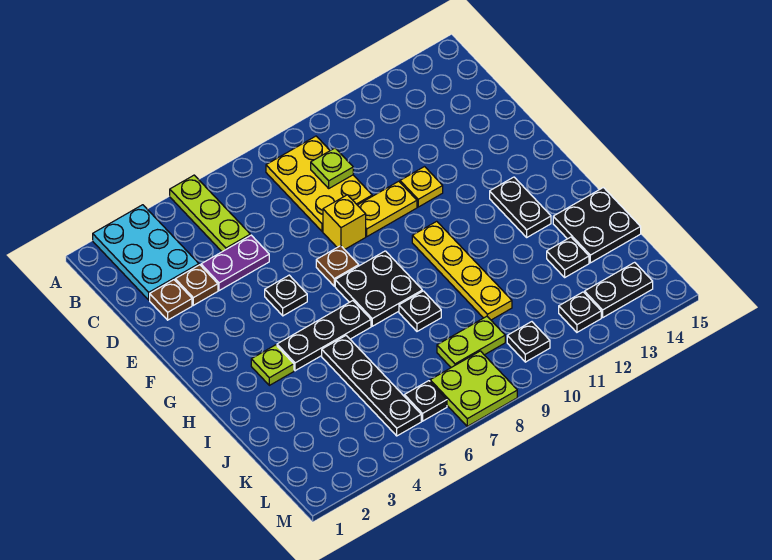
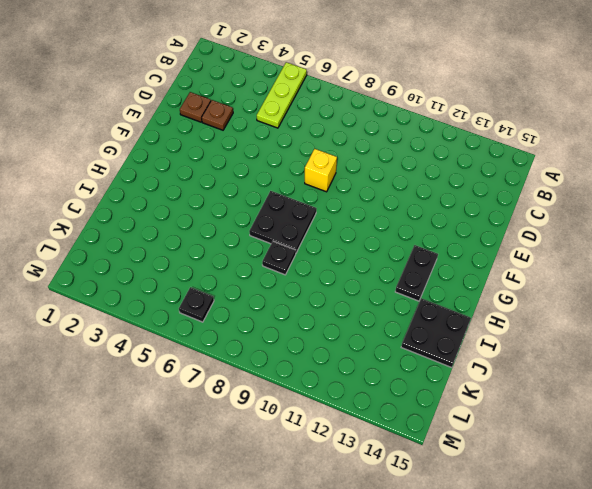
none -> cyan plate A2:C3 level 1
none -> yellow plate B8:D9 level 1
none -> purple plate D4:D5 level 1

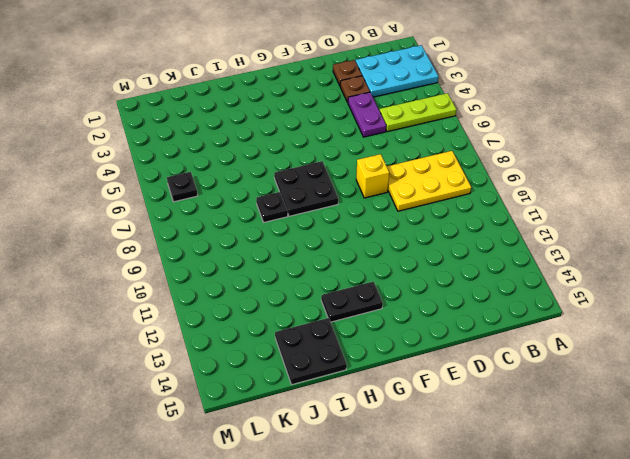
none -> yellow plate E9:E10 level 1
none -> yellow plate E11 level 1
none -> black plate F5 level 1

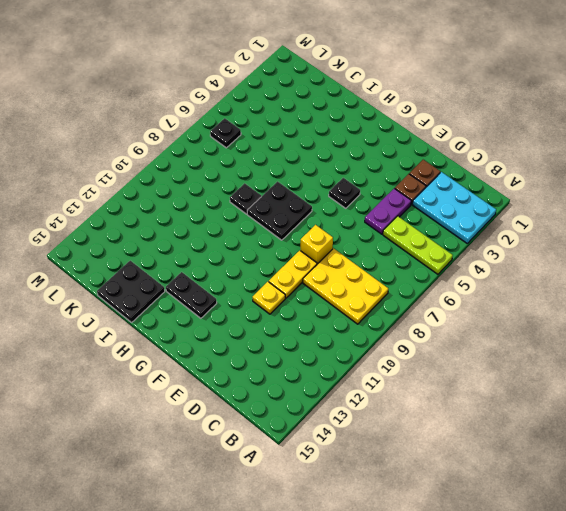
none -> brown plate F7 level 1
none -> yellow plate G10:J10 level 1
none -> lime plate H3 level 1

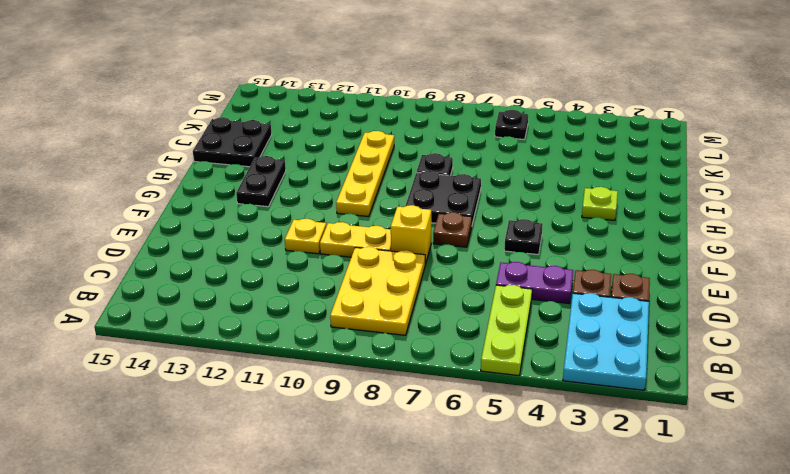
none -> black plate H4:H6 level 1
none -> black plate I5:L5 level 1
none -> black plate J13 level 1

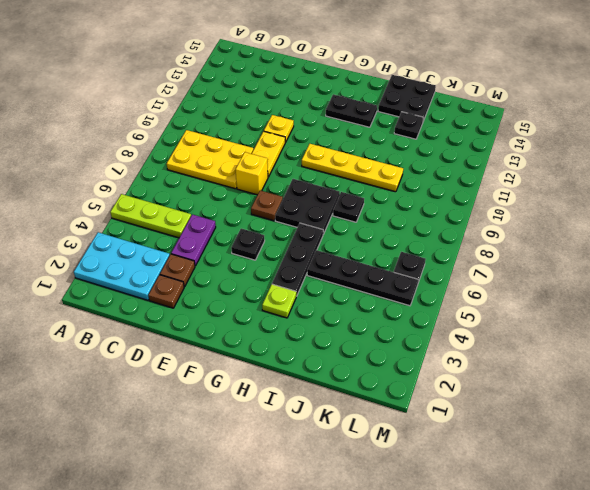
none -> lime plate K8:K9 level 1
none -> lime plate L7:M8 level 1
none -> black plate L10 level 1

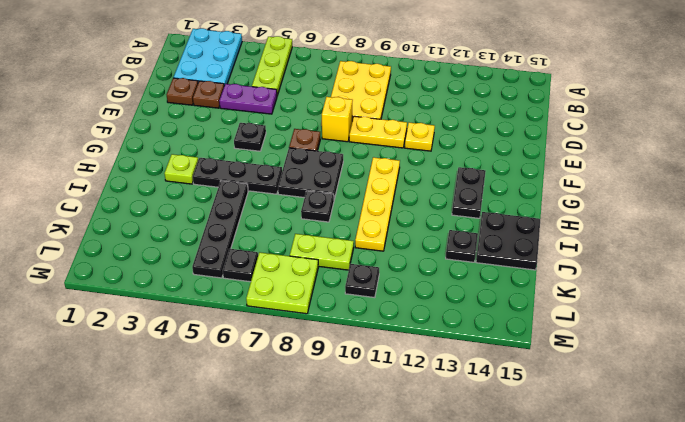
none -> black plate L12 level 1
none -> black plate L13:L14 level 1
none -> lime plate C9 level 2

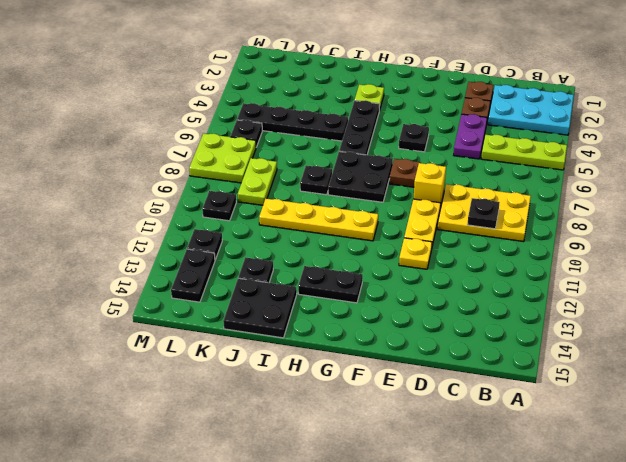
black plate C9 level 2 -> lime plate C9 level 2

